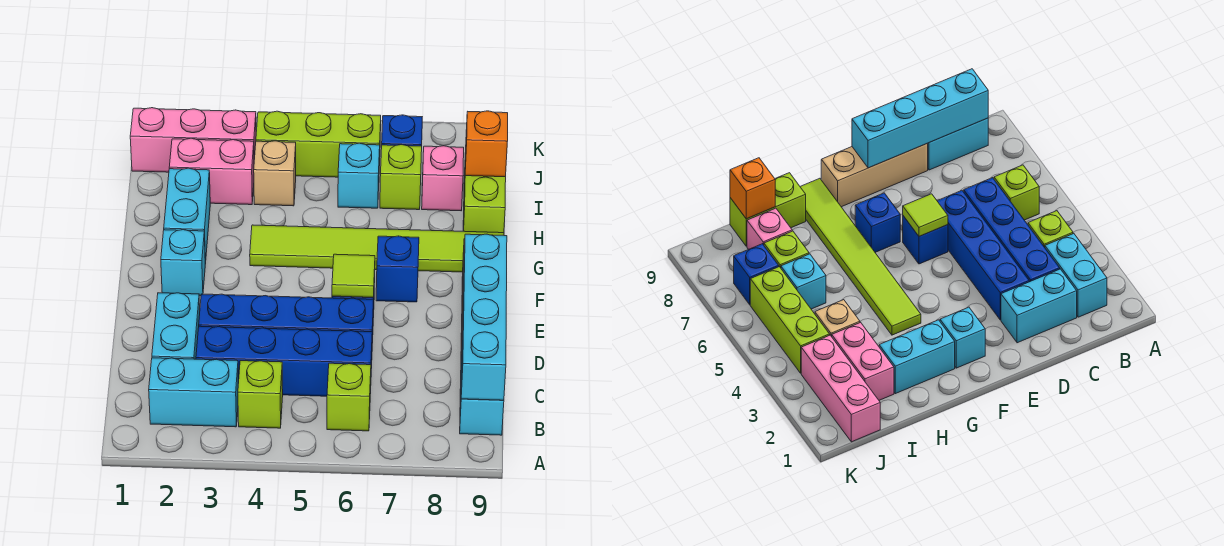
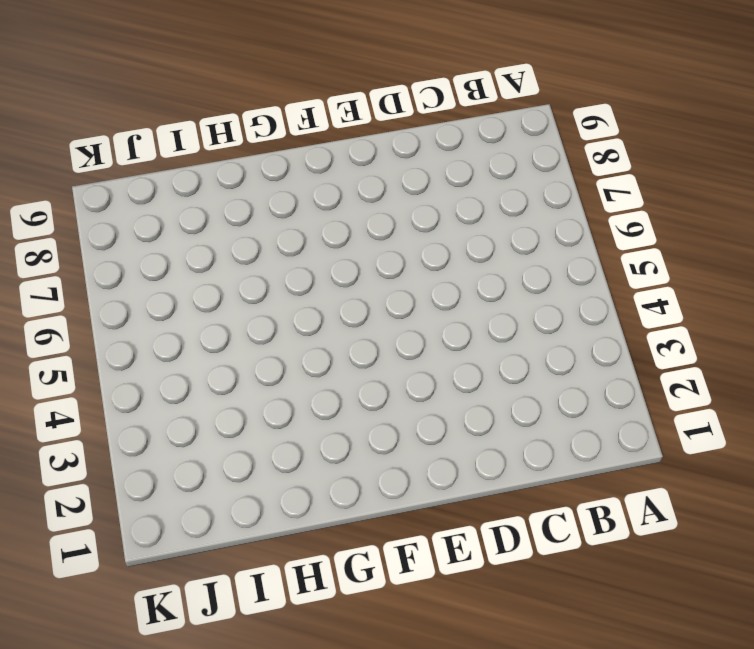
none -> cyan brick B2:B3 level 1
none -> lime brick B4 level 1
none -> lime brick B6 level 1

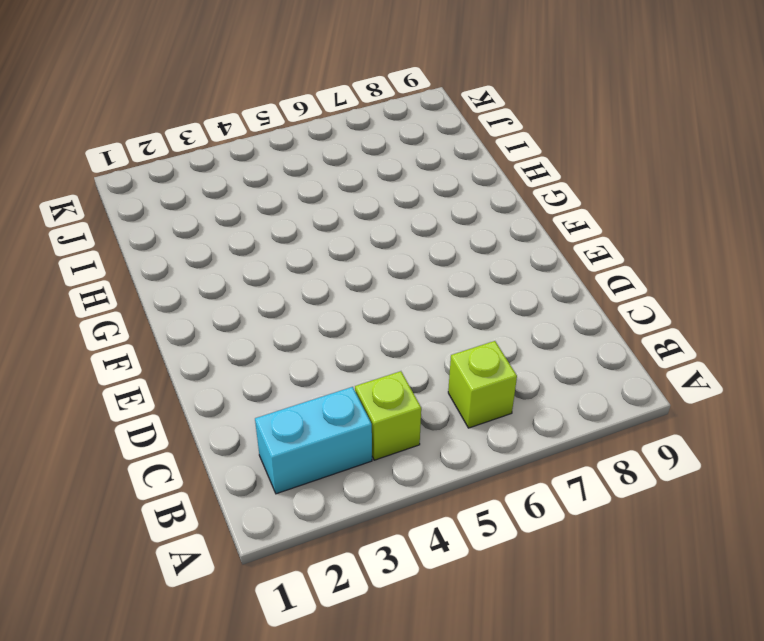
none -> cyan brick B9:C9 level 1
none -> cyan brick C2:D2 level 1
none -> blue brick C3:C6 level 1

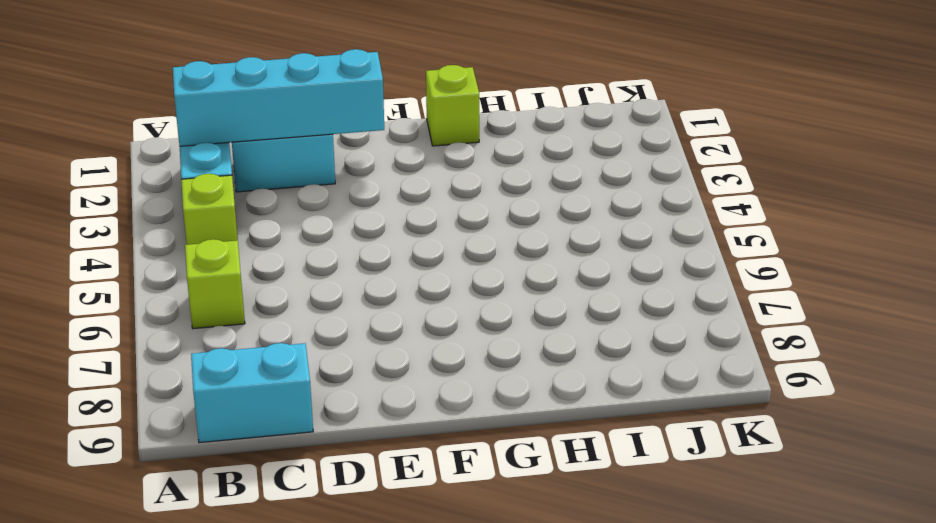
cyan brick B2:E2 level 2 -> cyan brick B9:E9 level 2
lime brick G1 level 1 -> lime brick I7 level 1
none -> blue brick C3:C6 level 1
none -> blue brick D3:D6 level 1
none -> tan brick D9:F9 level 1

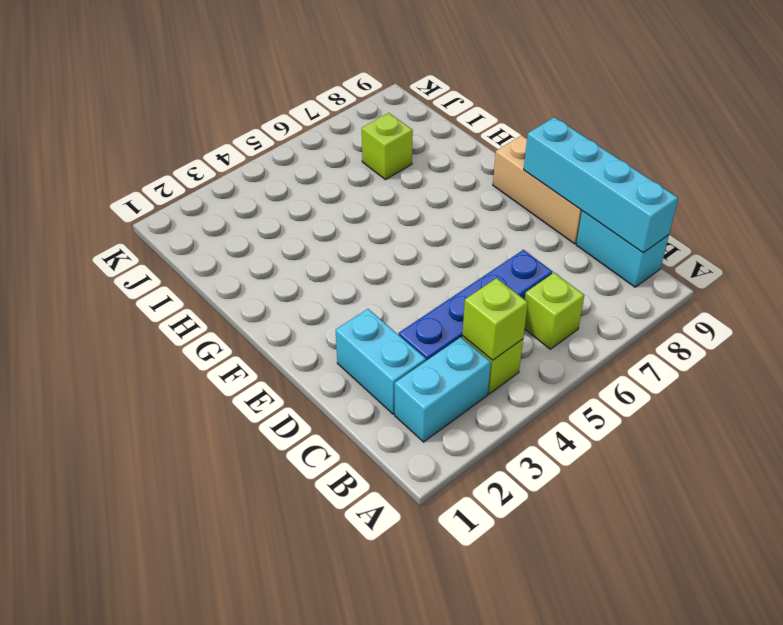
lime brick B4 level 2 -> none
none -> blue brick D3:D6 level 1
none -> blue brick E6 level 1
none -> cyan brick F2 level 1

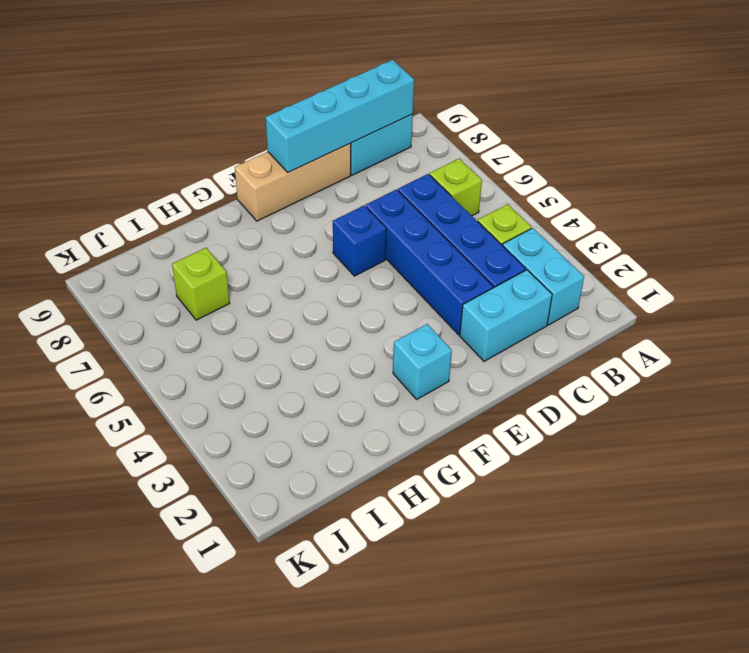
none -> blue brick F7 level 1
none -> cyan brick G2:H2 level 1
none -> lime tile G4:G9 level 1

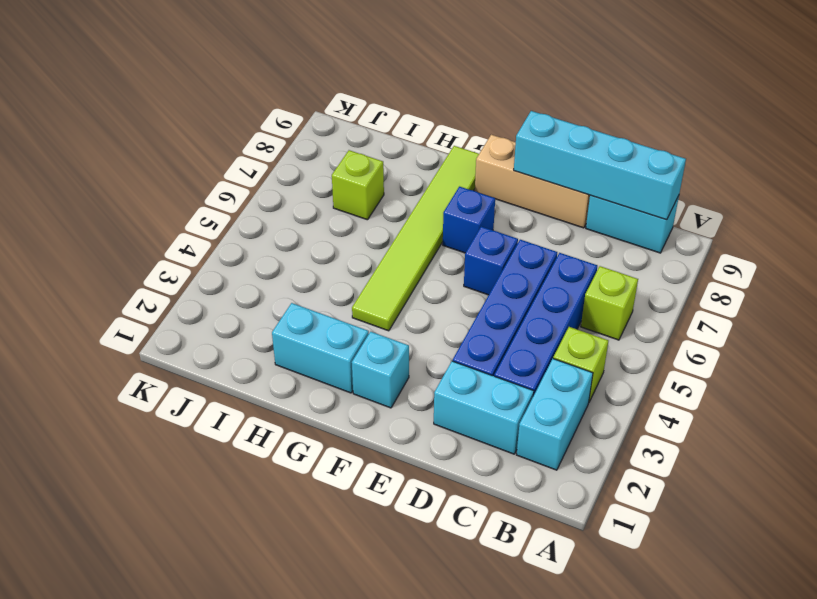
none -> lime brick H9:I9 level 1
none -> pink brick I2:I3 level 1
none -> tan brick I4 level 1

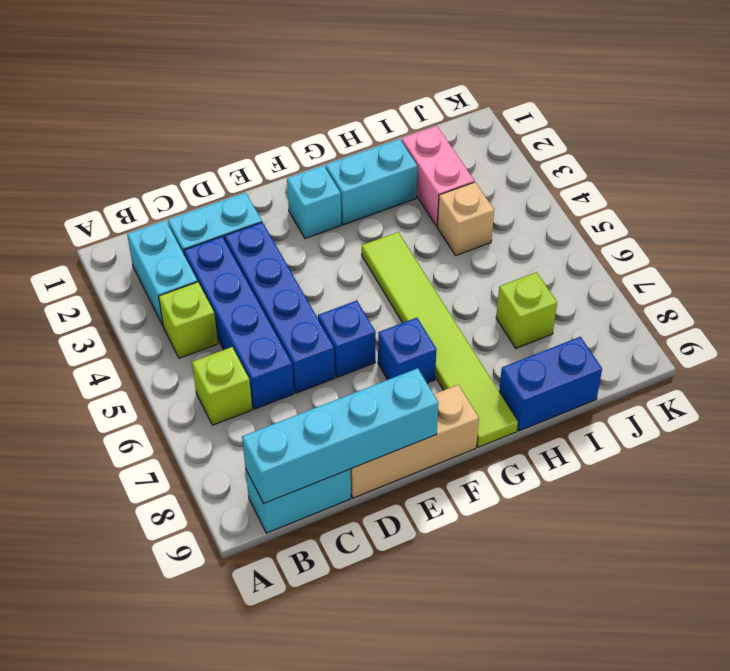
blue brick H9:I9 level 1 -> lime brick H9:I9 level 1
none -> cyan brick I6 level 1
none -> pink brick I8 level 1
none -> pink brick J1:J3 level 1

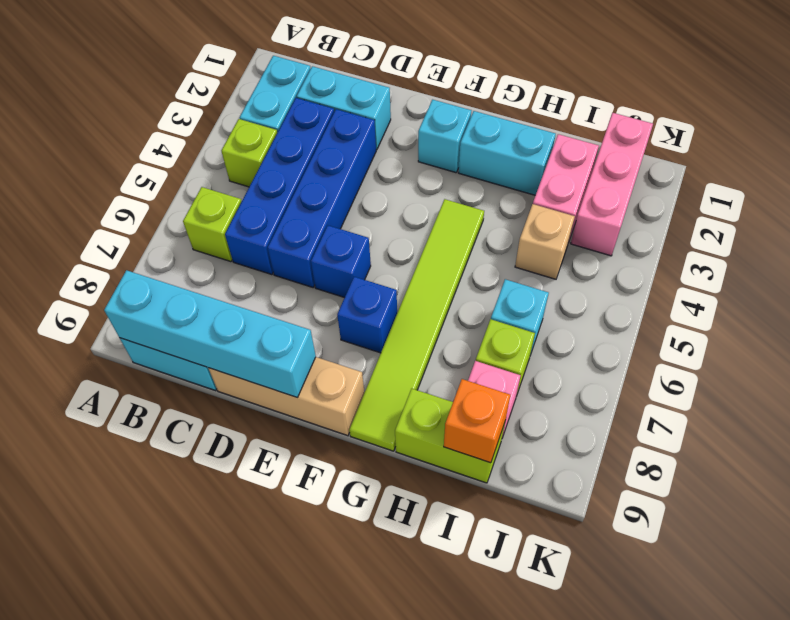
none -> lime brick J4:J6 level 1
none -> blue brick J7 level 1
none -> lime tile E6 level 2

